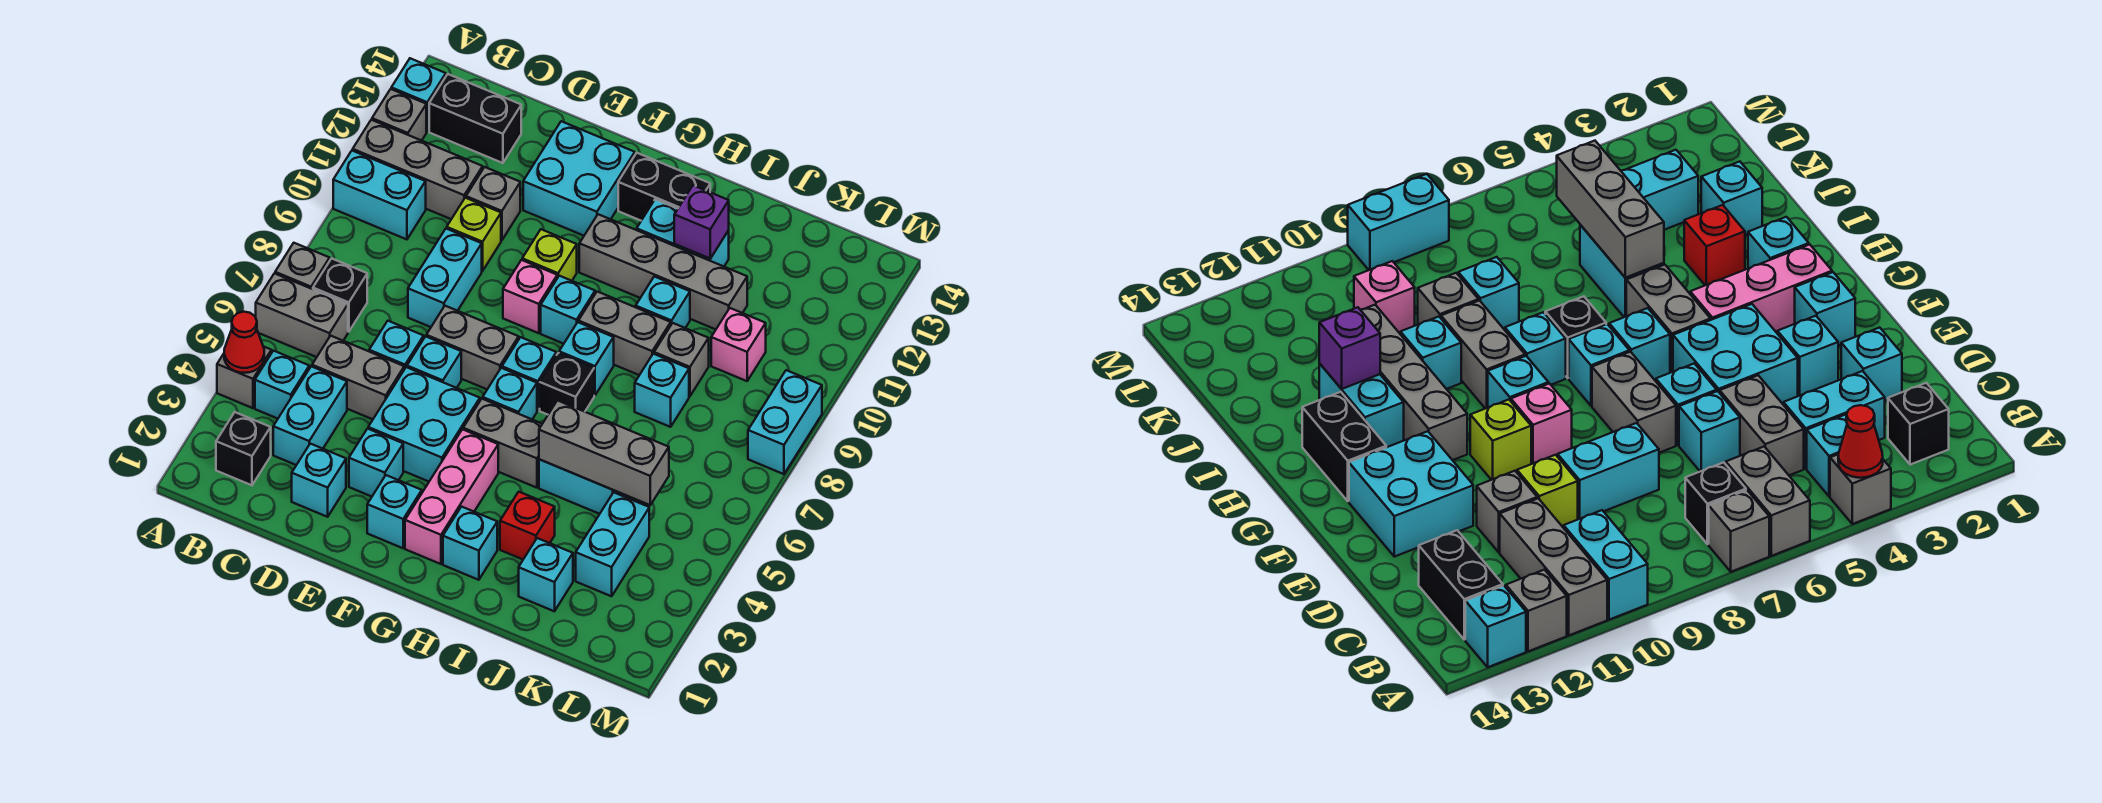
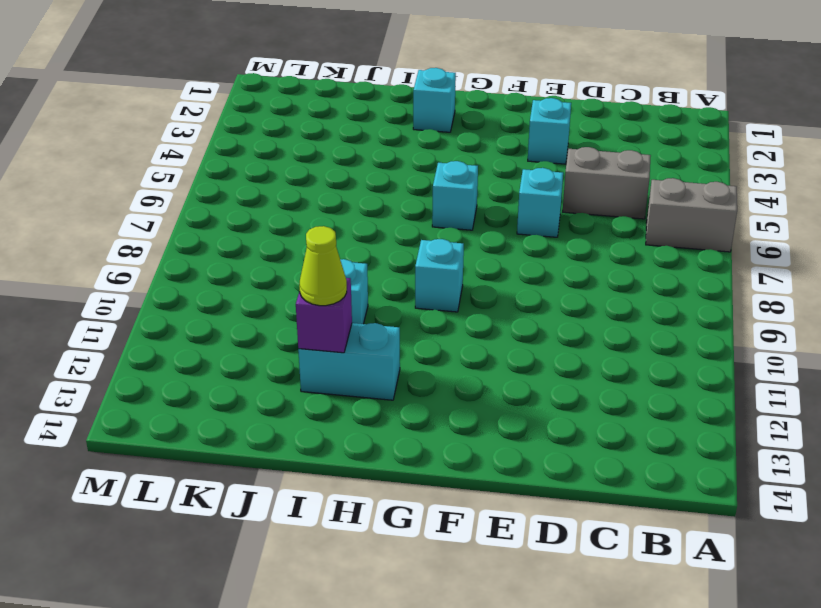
lime cone I12 level 3 -> none
none -> grey brick A4 level 1
none -> grey brick A7 level 1
none -> cyan brick A10:B10 level 1
none -> grey brick A11:C11 level 1

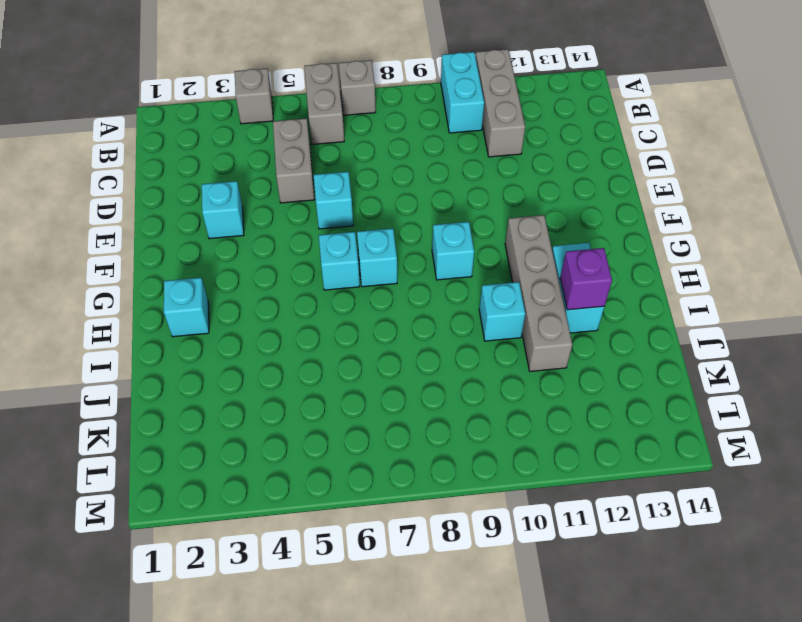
none -> grey brick A12 level 1
none -> cyan brick A13 level 1
none -> black brick B2 level 1
none -> cyan brick B4 level 1

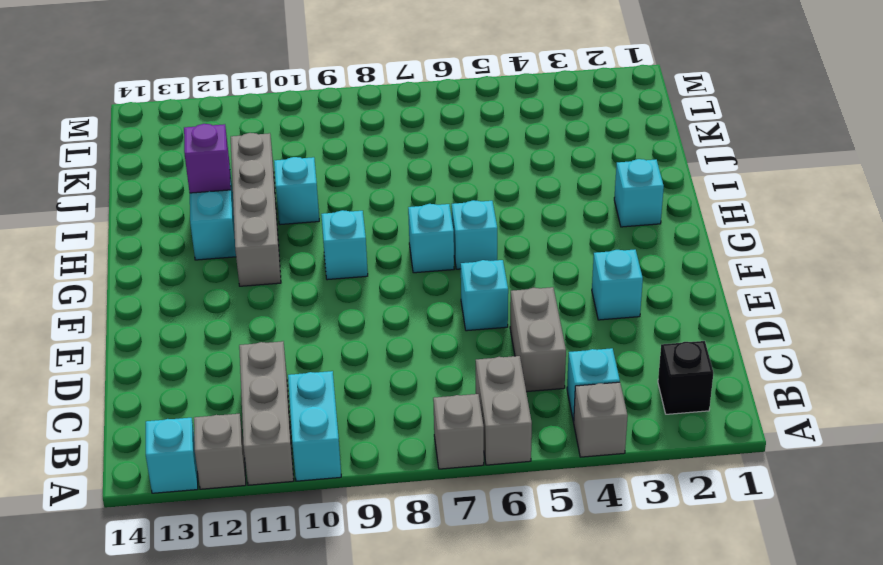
none -> black brick B7 level 1
none -> black brick B13:C13 level 1
none -> cyan brick C3:C4 level 1
none -> cyan brick D2 level 1

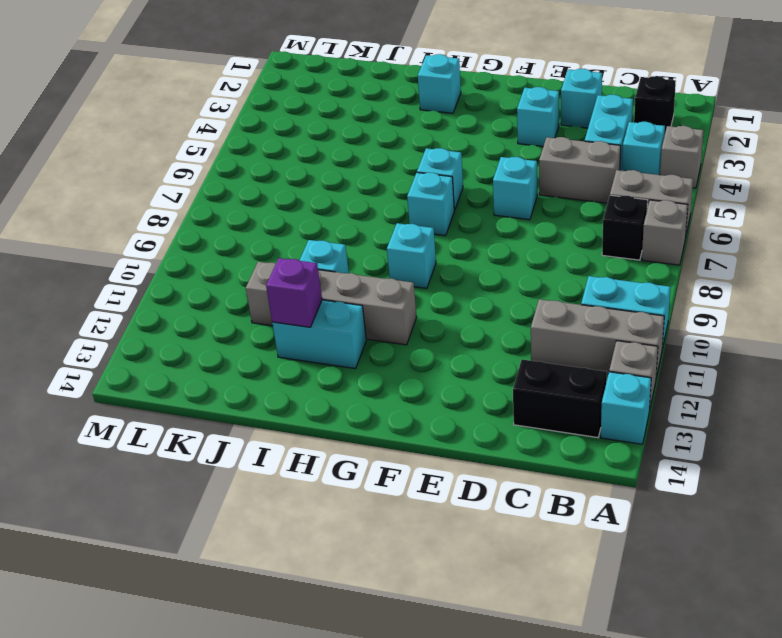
none -> cyan brick D6 level 1
none -> cyan brick D8:D9 level 1
none -> lime brick D10 level 1
none -> grey brick D11 level 1

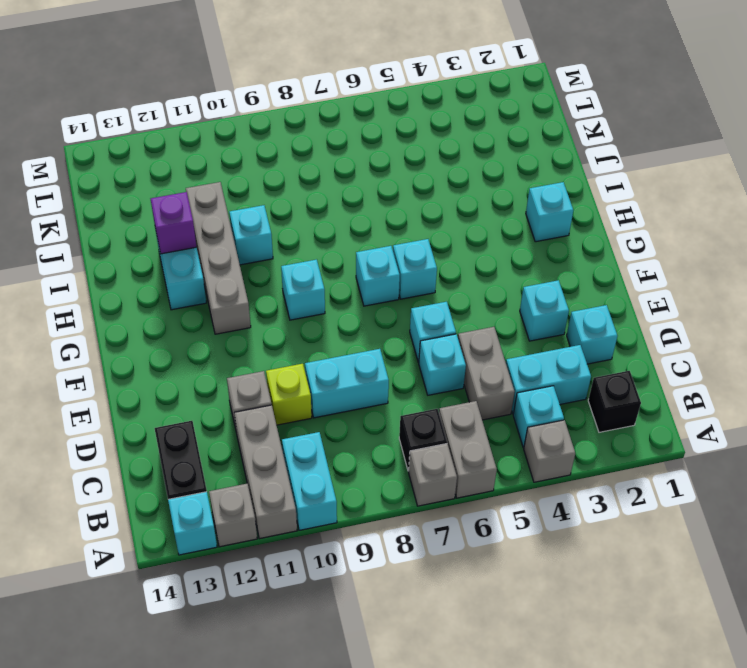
none -> cyan brick E4:F5 level 1
none -> grey brick E7:F7 level 1
none -> cyan brick E12:F13 level 1
none -> cyan brick F2 level 1

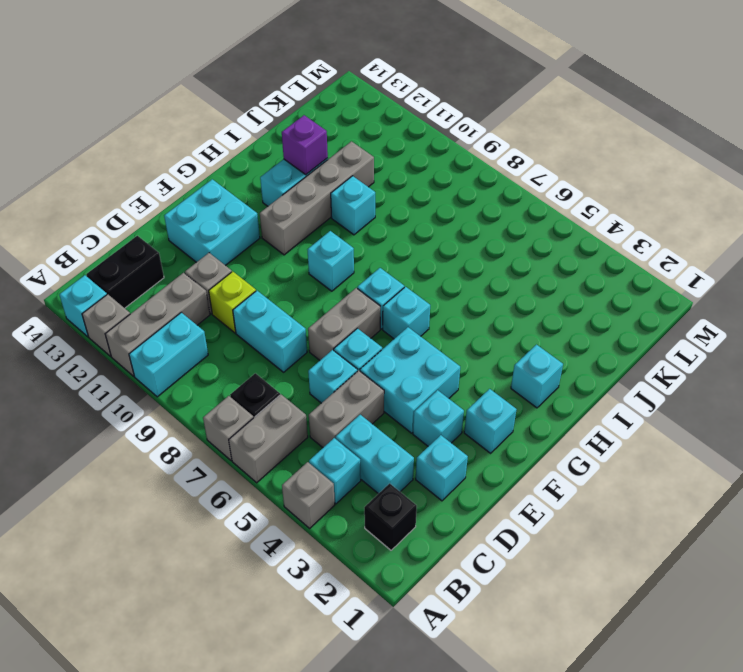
none -> pink brick F9 level 1
none -> lime brick F10 level 1
none -> pink brick G2:G4 level 1
none -> grey brick G5:H5 level 1

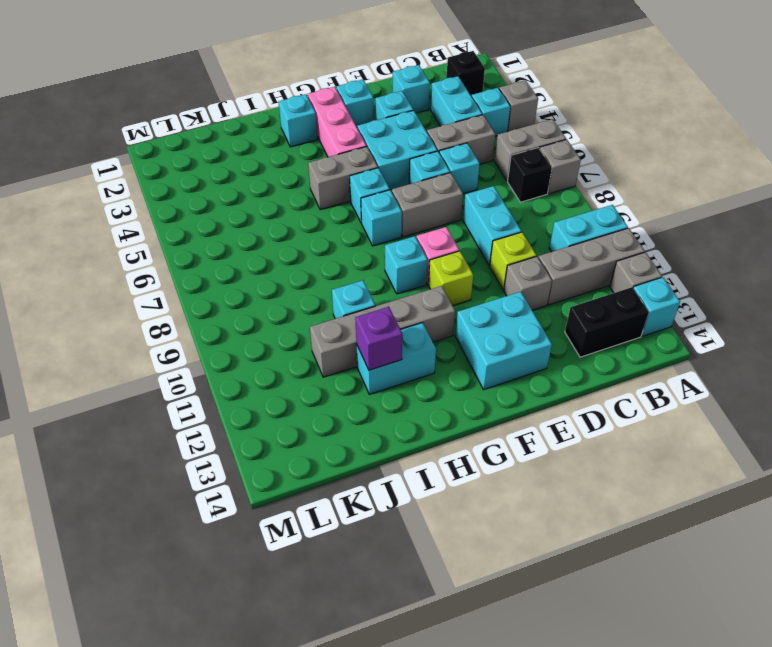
none -> black brick G13:H13 level 1
none -> black brick H7 level 1
none -> cyan brick H8 level 1
none -> grey brick H9:I9 level 1

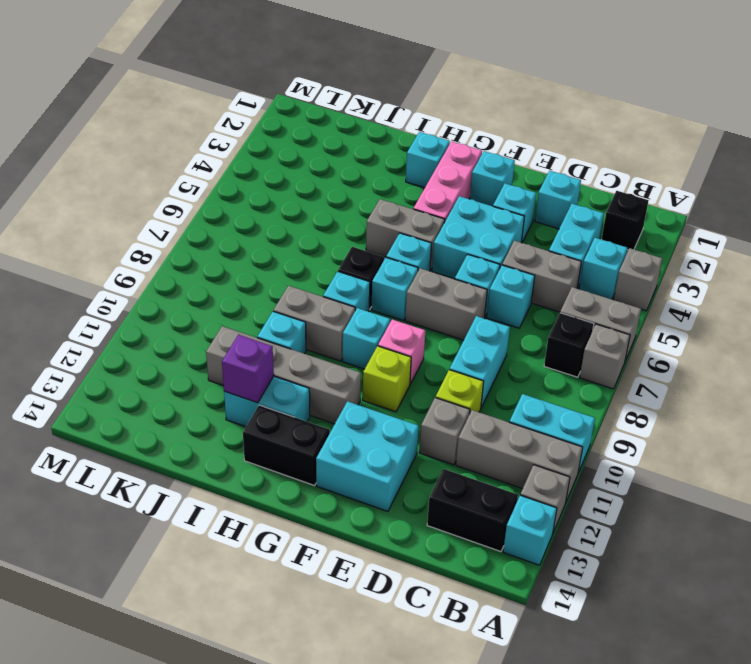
none -> red brick I3 level 1
none -> cyan brick I5:J5 level 1
none -> cyan brick J2 level 1
none -> cyan brick J8 level 1

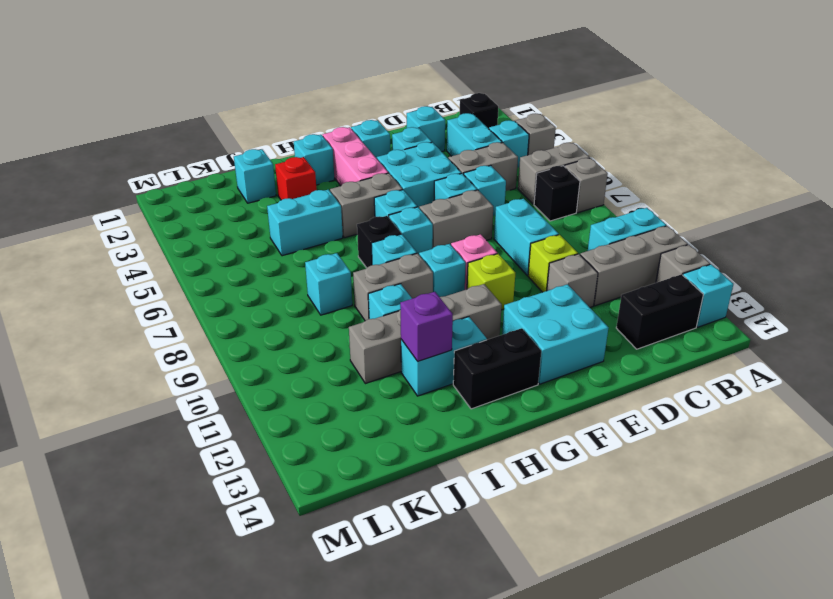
none -> grey brick J9 level 1
none -> cyan brick K3:K4 level 1
none -> pink brick K10 level 1
none -> cyan brick M8:M9 level 1

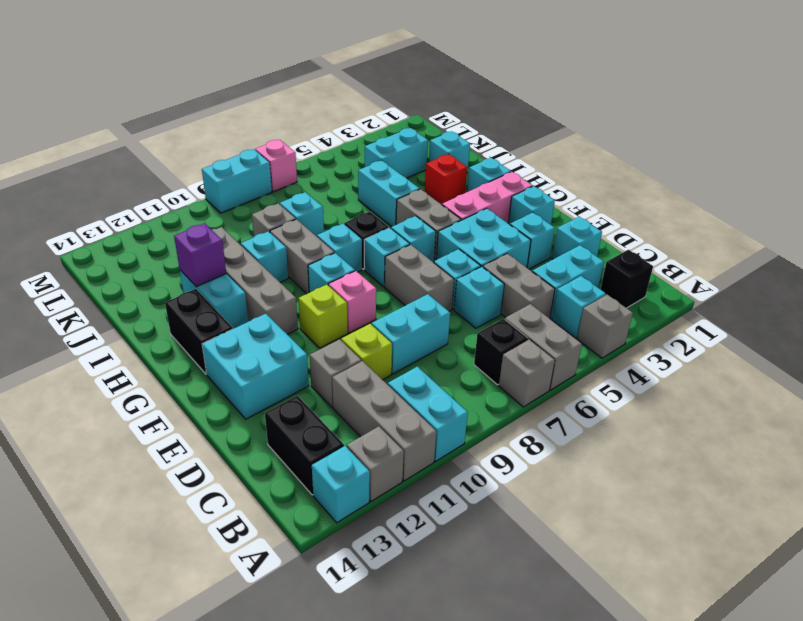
pink brick M7 level 1 -> pink brick K10 level 1
none -> red cone A4 level 2
none -> grey brick I5:K5 level 2

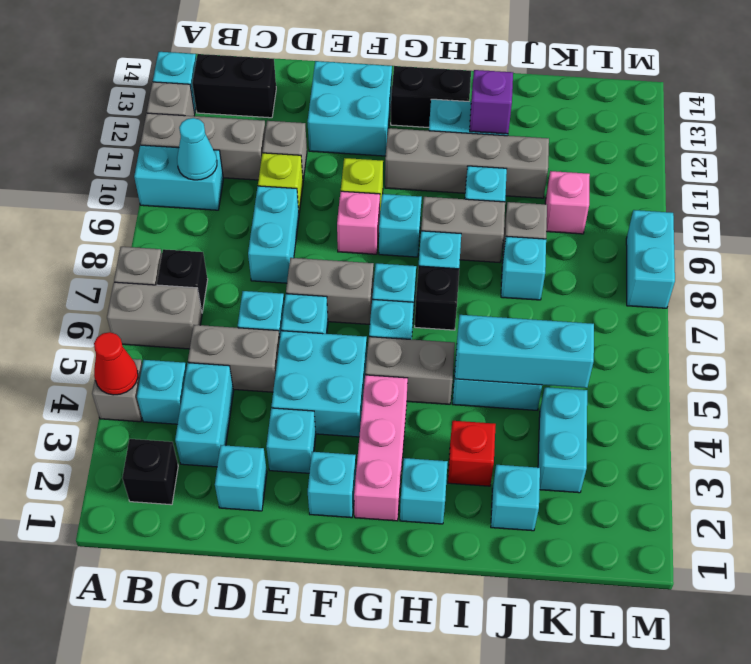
cyan cone B10 level 2 -> none
cyan brick I5:K5 level 2 -> grey brick I5:K5 level 2

